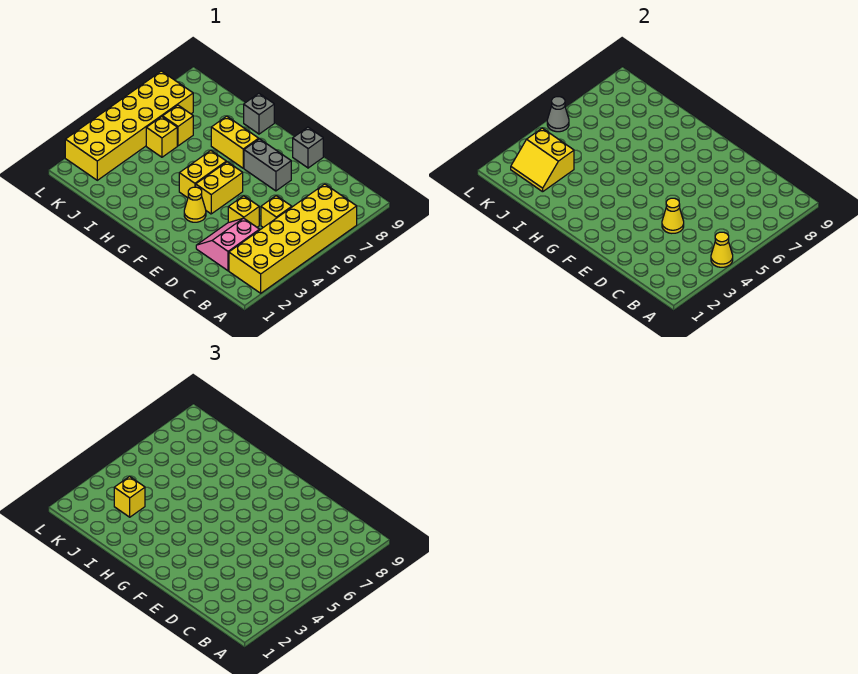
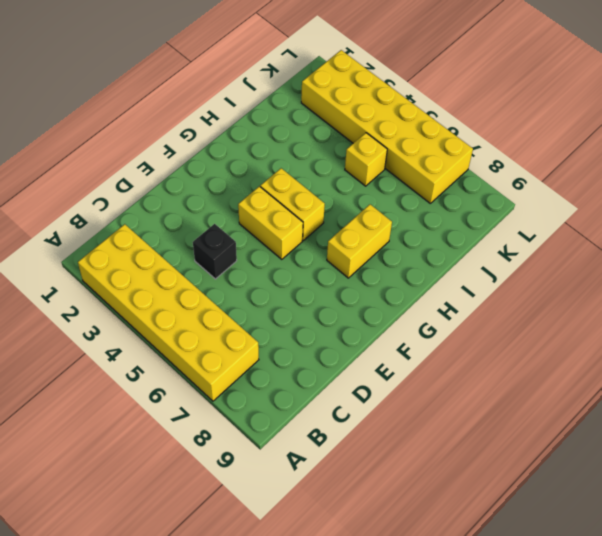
black brick D4 level 1 -> yellow brick D4 level 1
none -> pink slope C2:D3 level 1 top C
none -> yellow brick C5 level 1
none -> grey brick E7:F7 level 1

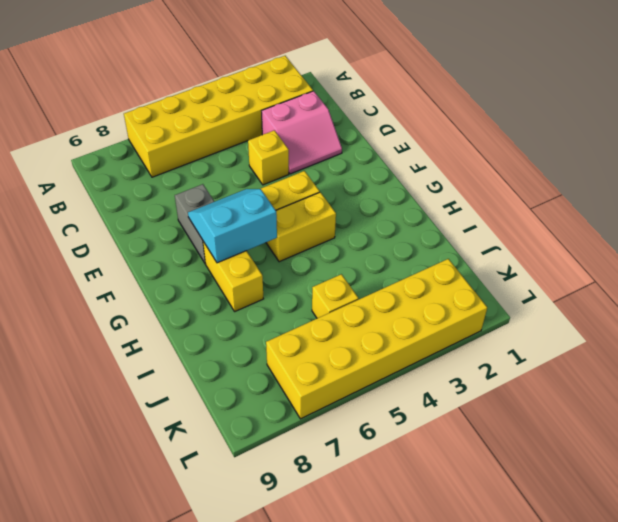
cyan slope F6:G7 level 2 top G -> none
none -> yellow brick C5 level 1
none -> grey brick E9 level 1
none -> yellow cone F3 level 1

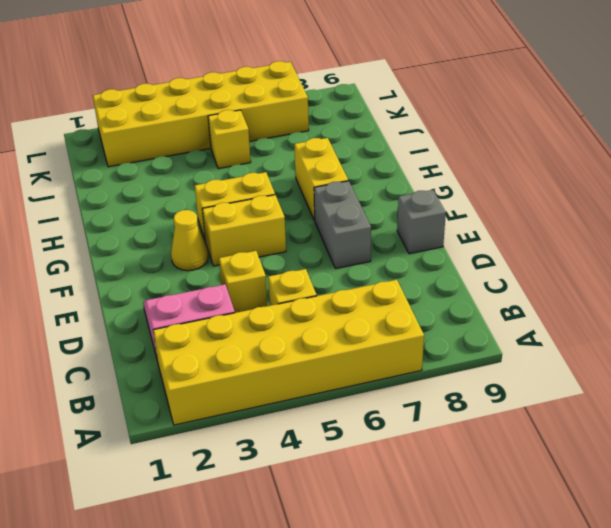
none -> grey brick H9 level 1
none -> yellow brick J6 level 1
none -> yellow cone A4 level 2

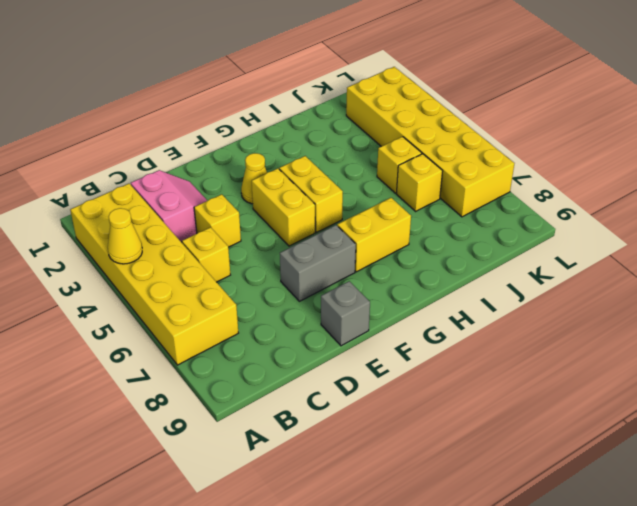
none -> grey brick H9 level 1
none -> yellow cone D4 level 2
none -> yellow slope J2:K3 level 2 top 3

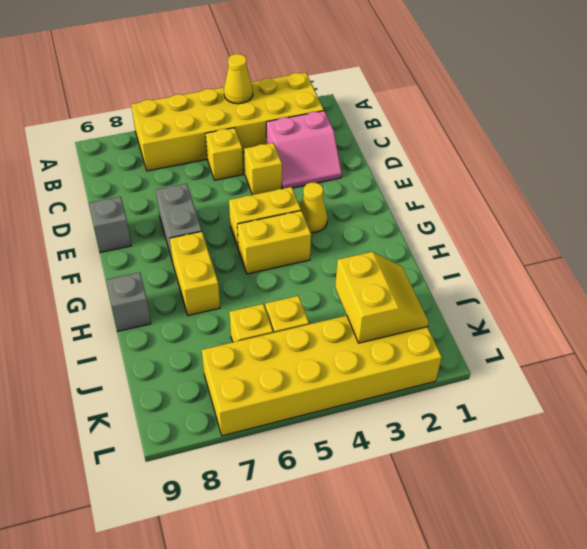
none -> yellow cone D4 level 2
none -> grey cone L5 level 2
none -> yellow brick J3 level 3

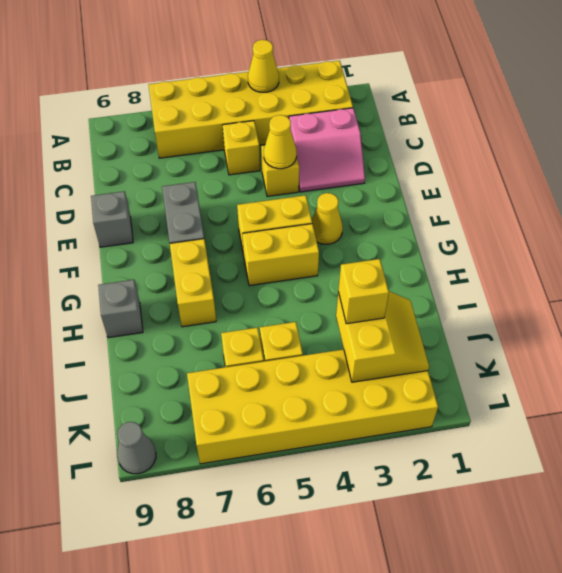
grey cone L9 level 1 -> grey cone L5 level 2

